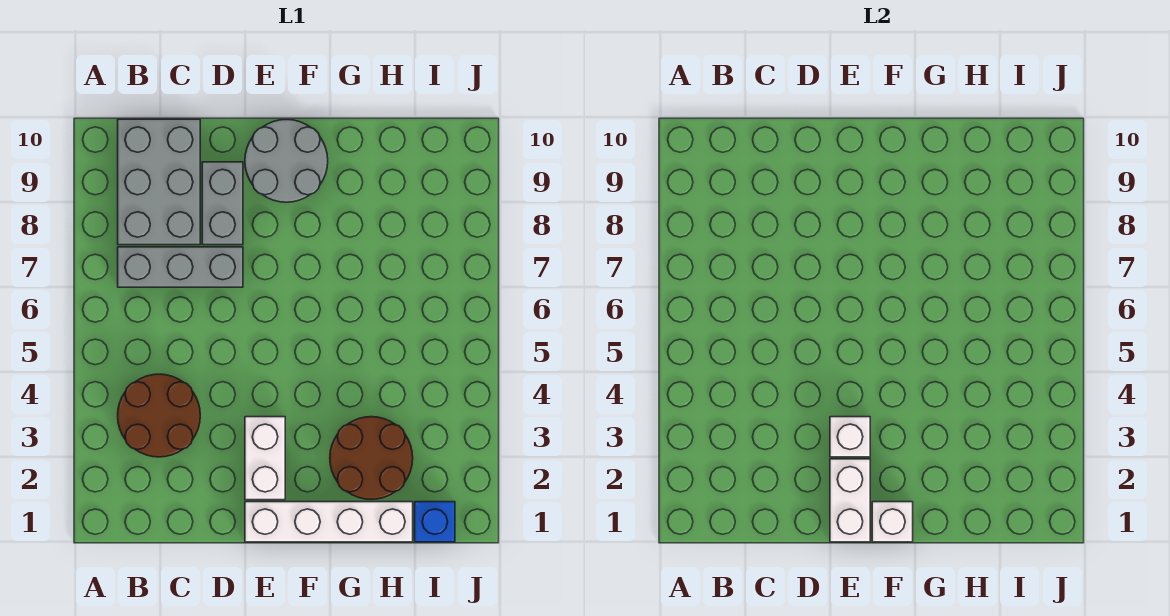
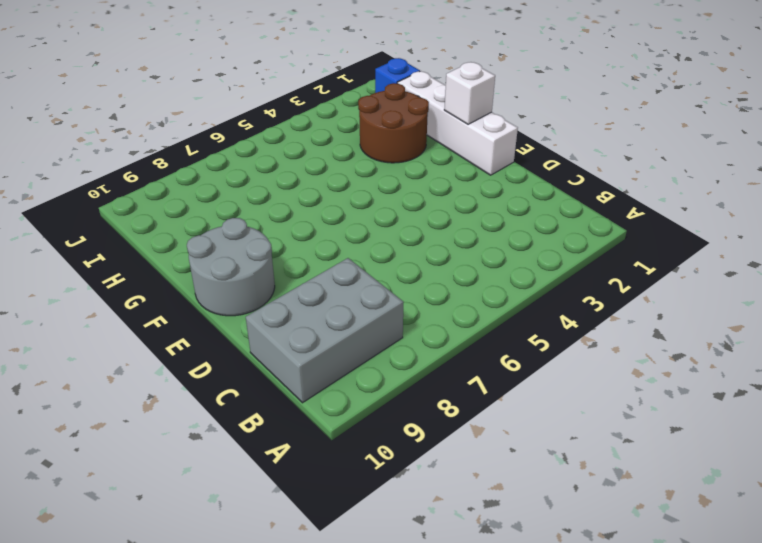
none -> brown round brick B3:C4 level 1
none -> grey brick B7:D7 level 1
none -> grey brick D8:D9 level 1

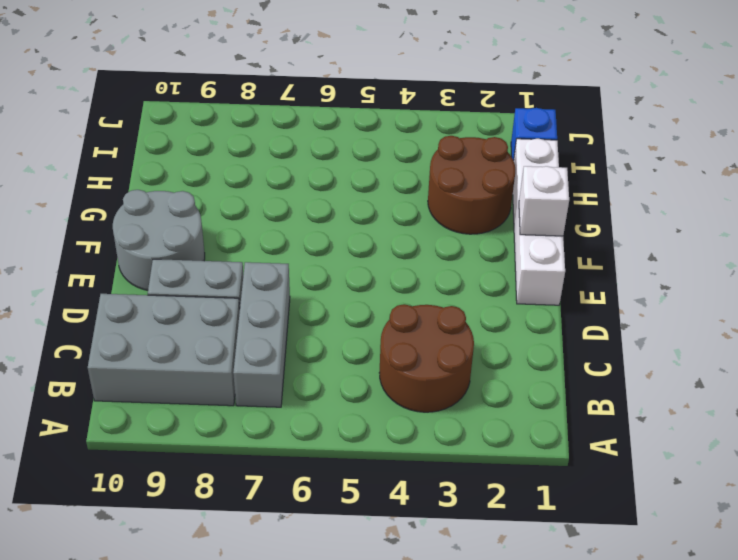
none -> white brick E2:E3 level 1
none -> white brick E1:E2 level 2
none -> white brick E3 level 2

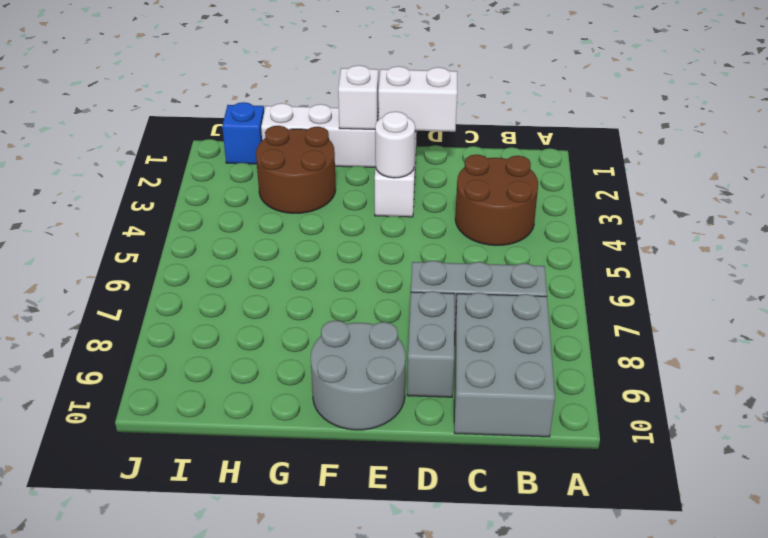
white brick D1:E1 level 2 -> white brick E1:E2 level 2
white round brick E3 level 2 -> white brick E3 level 2

